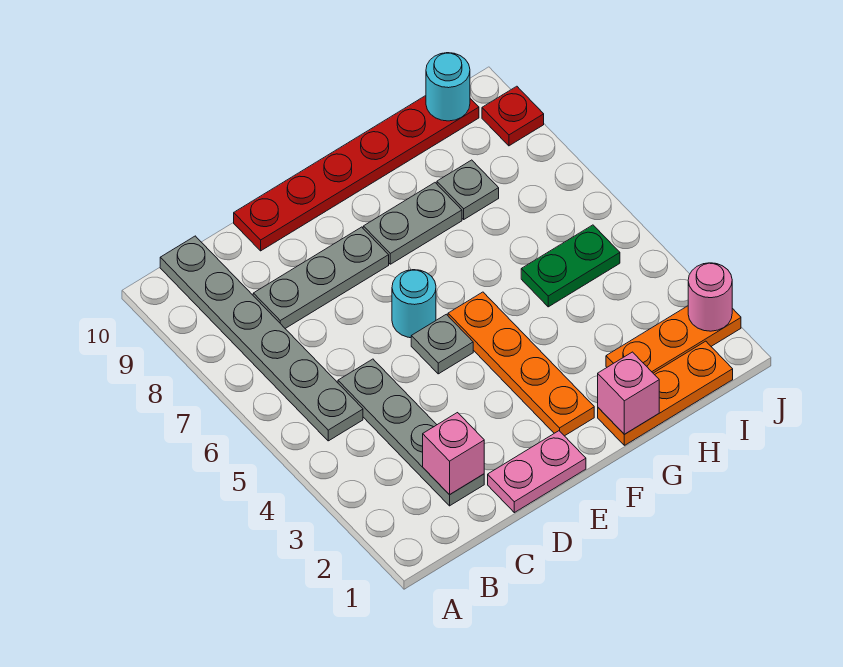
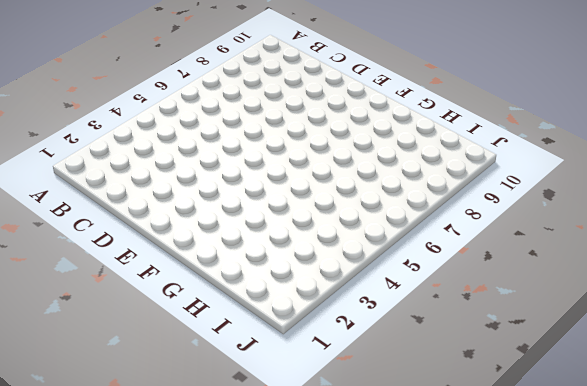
none -> grey plate B5:B10 level 1
none -> grey plate C2:C5 level 1
none -> grey plate C8:E8 level 1

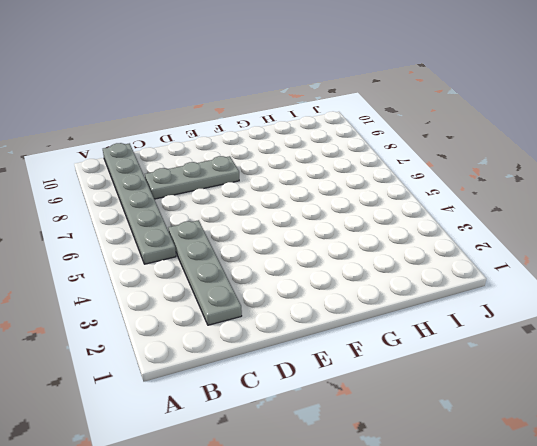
none -> pink plate D1:E1 level 1
none -> red plate D10:I10 level 1
none -> grey plate E5 level 1

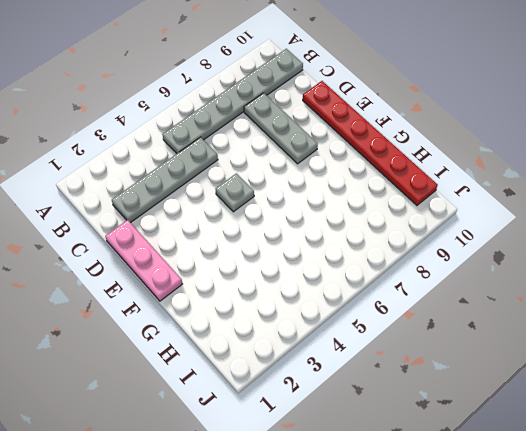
pink plate D1:F1 level 1 -> pink plate D1:E1 level 1
none -> cyan round brick E6 level 1
none -> orange plate F2:F5 level 1
none -> grey plate F8:G8 level 1

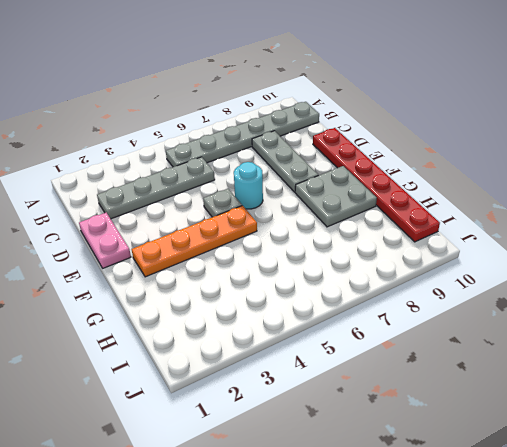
grey plate F8:G9 level 1 -> grey plate F8:G8 level 1
none -> orange plate G1:I1 level 1
none -> orange plate H2:J2 level 1
none -> green plate H5:I5 level 1

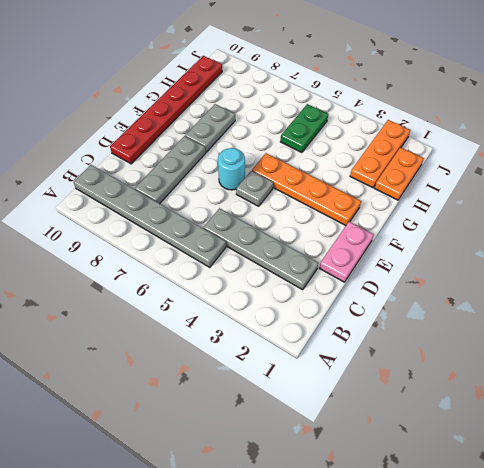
orange plate H1:I1 level 1 -> orange plate G1:I1 level 1
none -> grey plate H8 level 1
none -> red plate J9 level 1
none -> pink brick C2 level 2

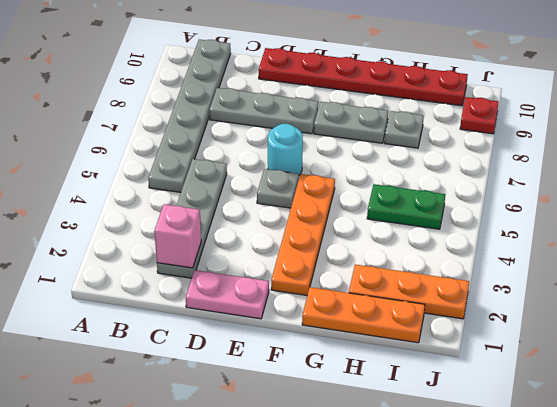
none -> pink brick G1 level 2
none -> cyan round brick I10 level 2
none -> pink round brick J2 level 2

